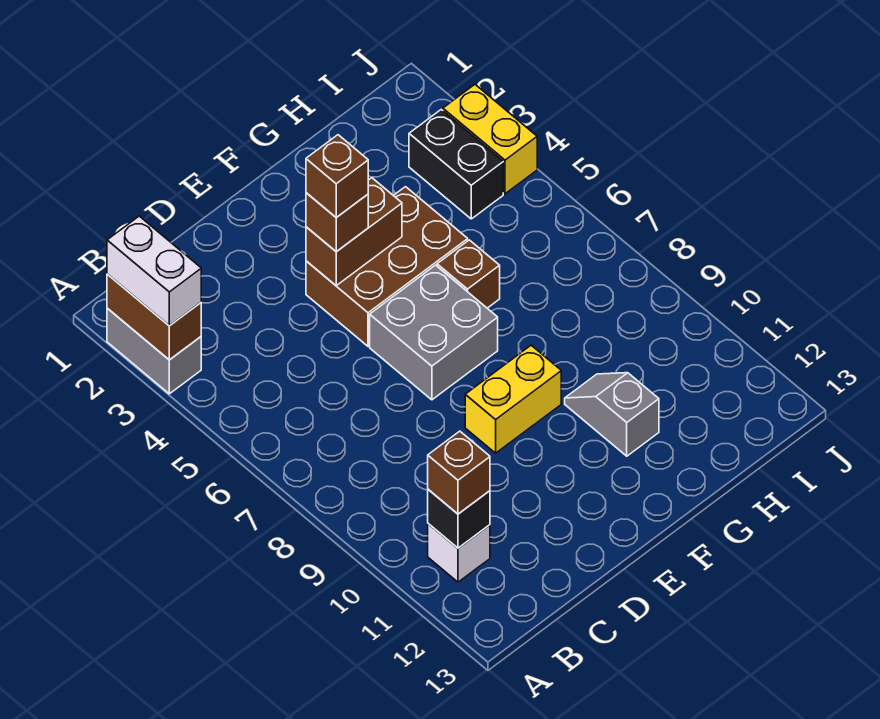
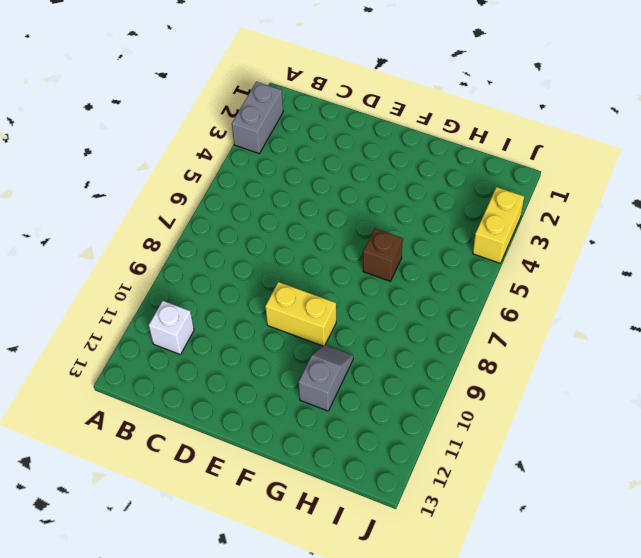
none -> brown brick E4:G5 level 1
none -> grey brick E6:F7 level 1
none -> black brick I3:I4 level 1

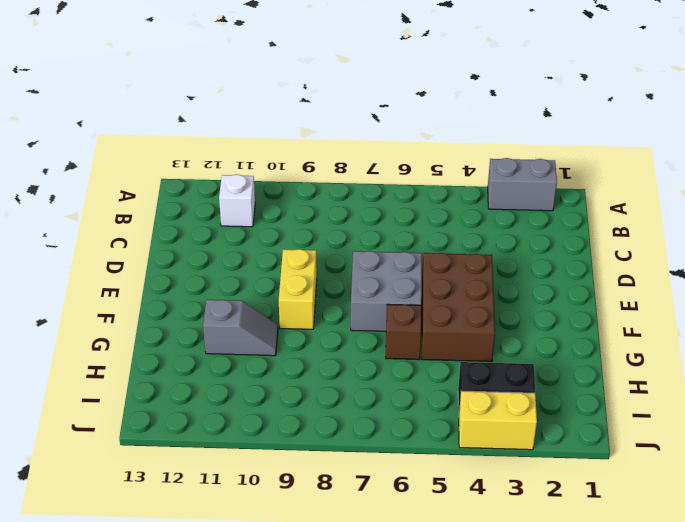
none -> brown brick A2:A3 level 2
none -> black brick B11 level 2
none -> brown brick E4:F4 level 2

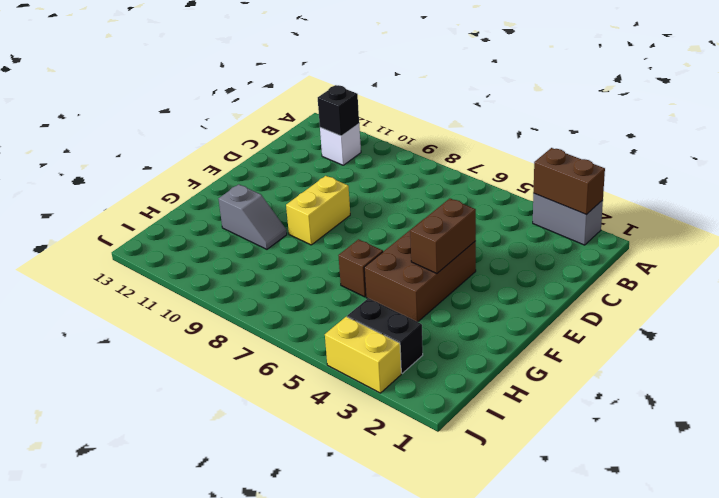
none -> grey brick E6:F7 level 1
none -> white brick A2:A3 level 3
none -> brown brick B11 level 3

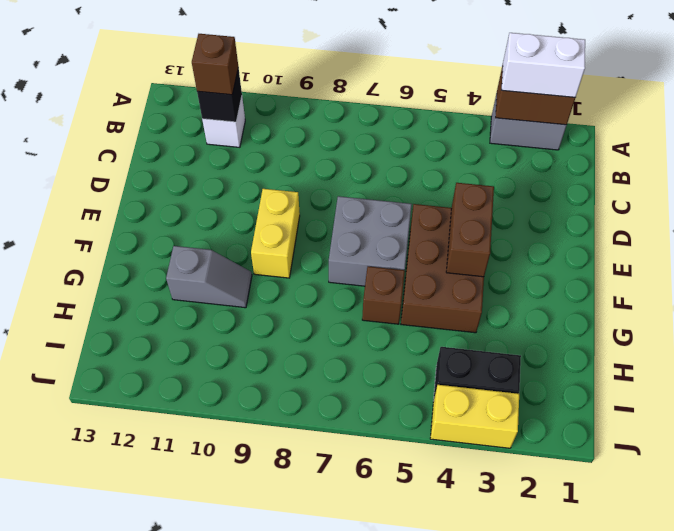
none -> brown brick E4 level 3
none -> brown brick E4 level 4

